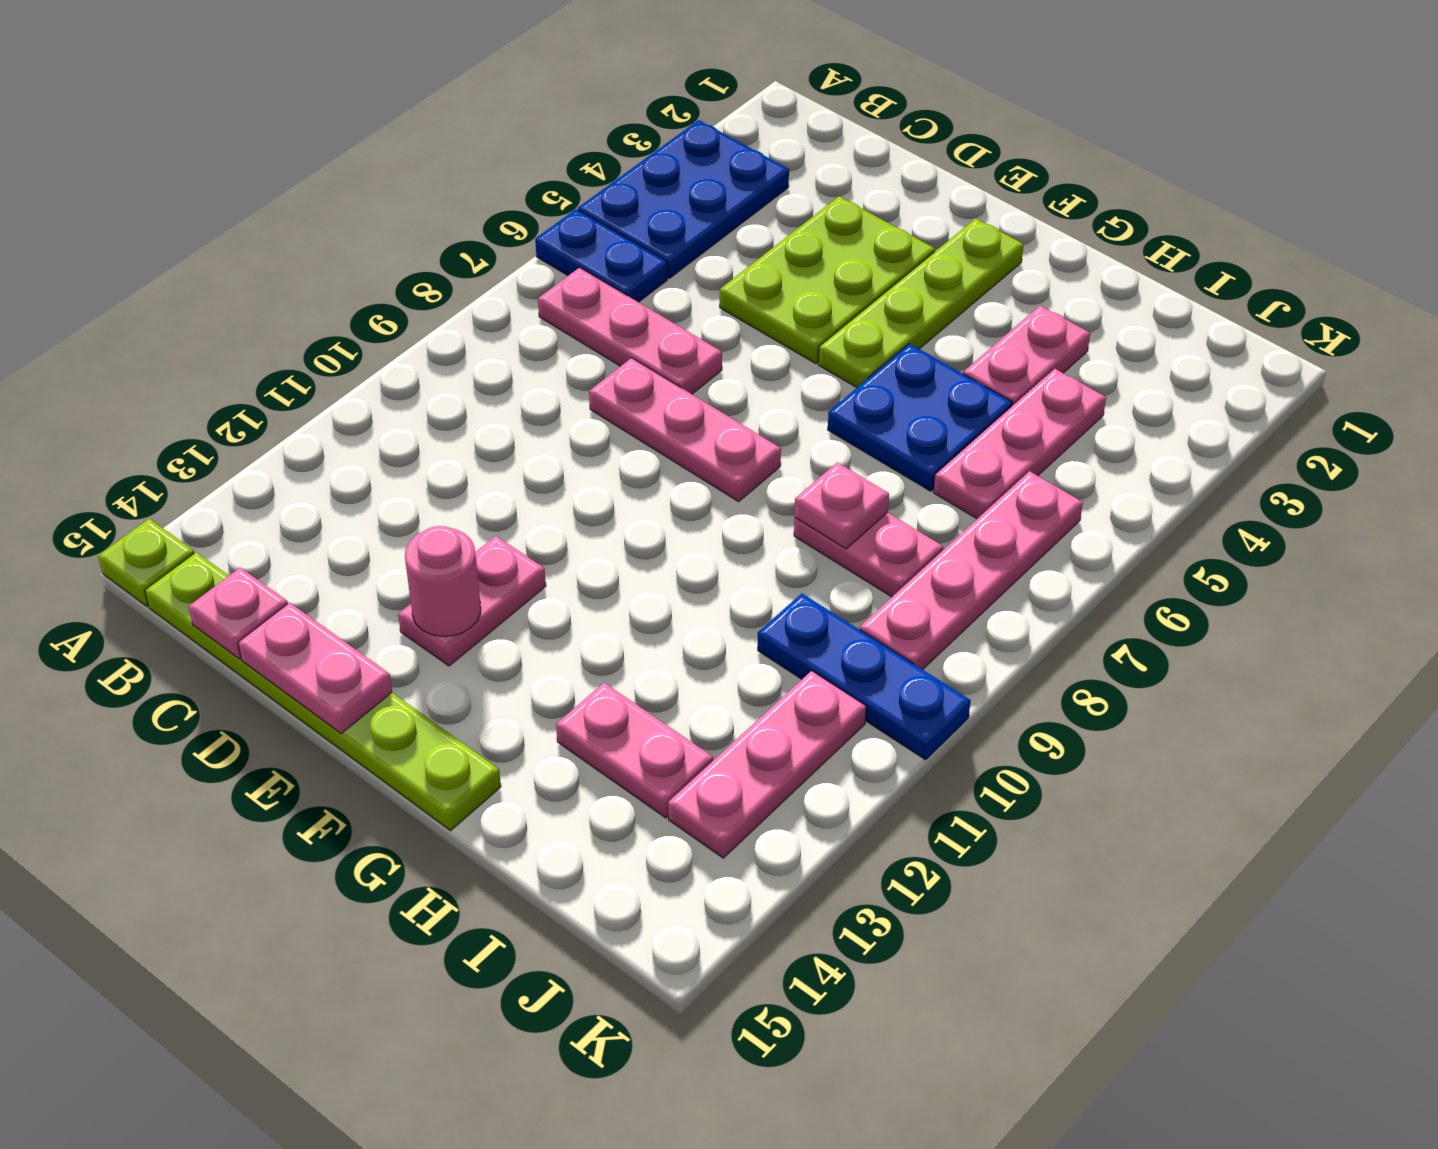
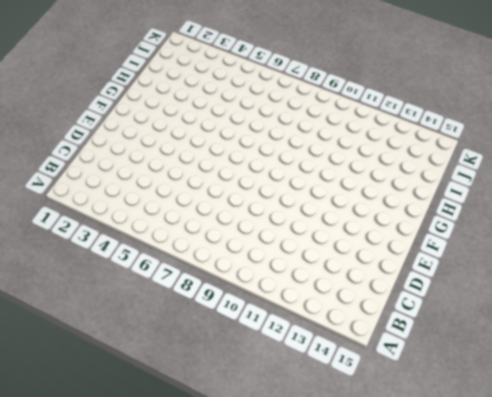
none -> blue plate A3:B5 level 1
none -> blue plate A6:B6 level 1
none -> lime plate A15 level 1

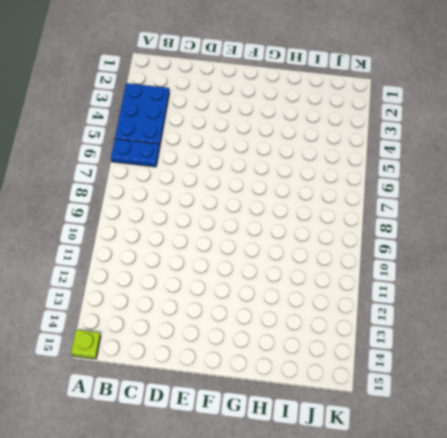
none -> pink plate B7:D7 level 1
none -> lime plate B15:G15 level 1
none -> lime plate D3:E5 level 1

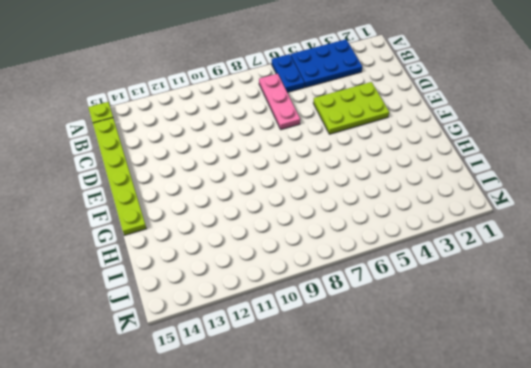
none -> pink plate D8:F8 level 1
none -> pink plate E12:E13 level 1
none -> lime plate F2:F5 level 1

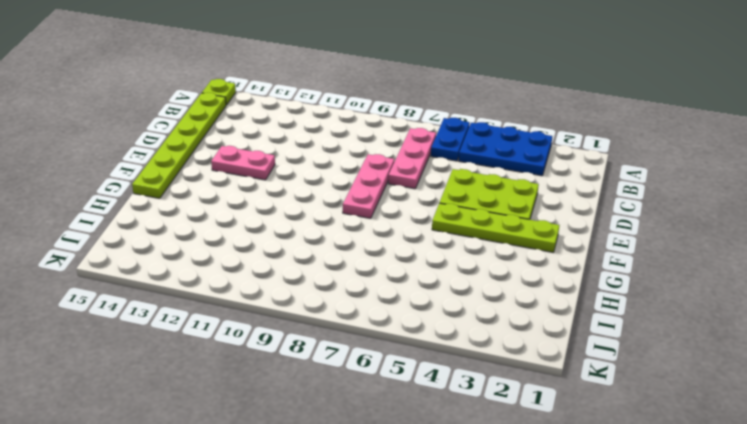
none -> blue plate G5:H6 level 1
none -> pink plate H3:H4 level 1
none -> pink plate H8:I8 level 1

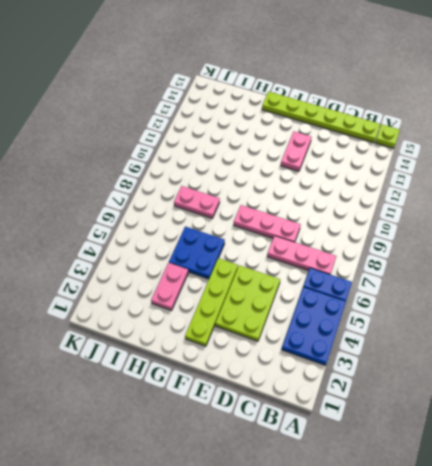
none -> pink plate H13:I13 level 1
none -> pink plate I4:I6 level 1
none -> blue plate I10:K10 level 1

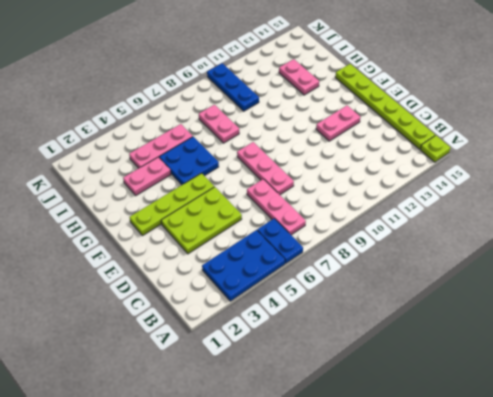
none -> pink plate J6:J9 level 1
none -> pink plate J11:J13 level 1
none -> pink plate C15 level 2

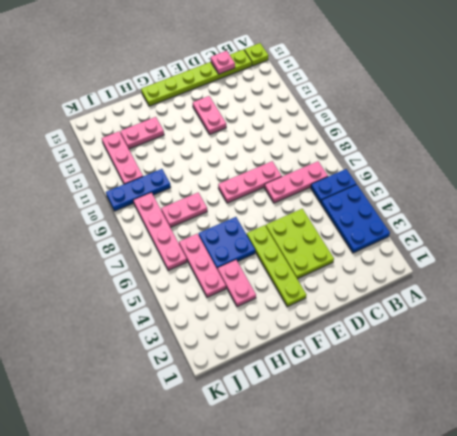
none -> pink plate D15:E15 level 2
none -> pink round brick E13 level 2
none -> pink plate H8 level 2

